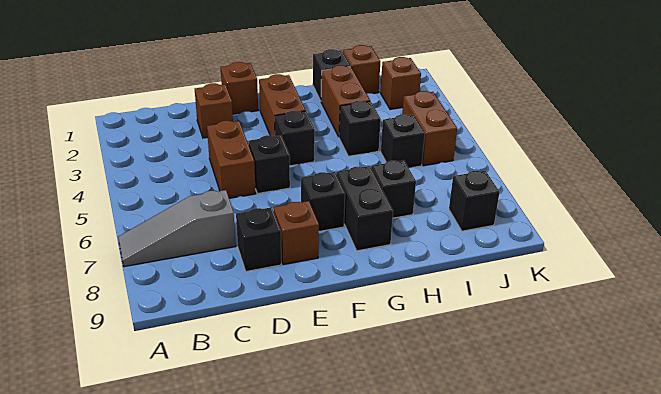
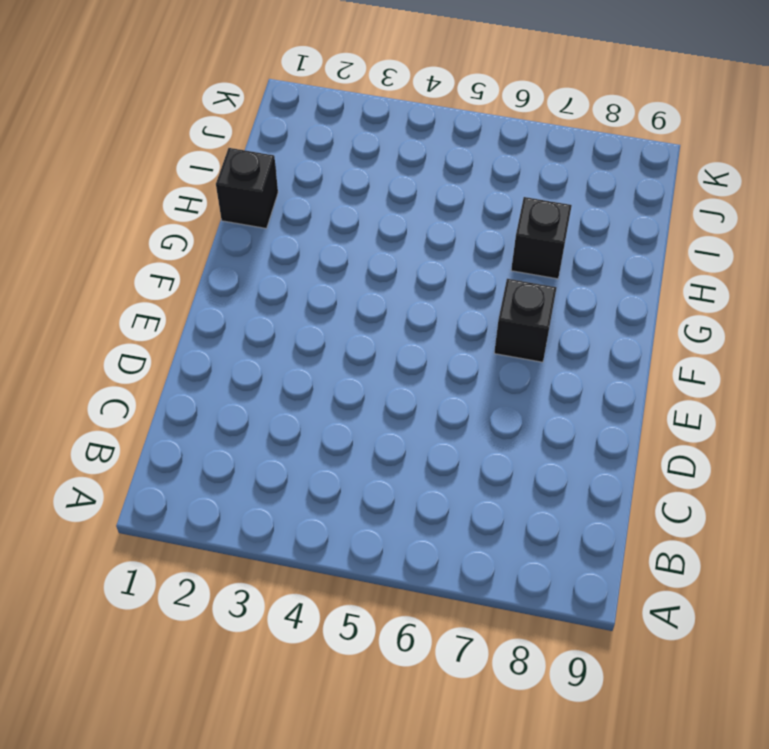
none -> grey slope A7:C7 level 1 top C
none -> brown brick D2 level 1
none -> brown brick D4:D5 level 1

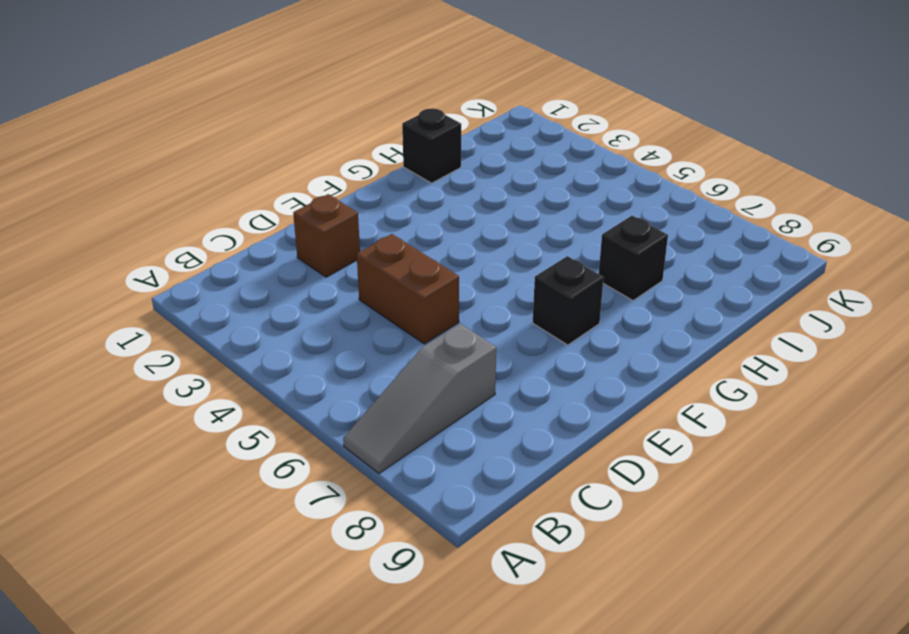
none -> black brick D8 level 1
none -> brown brick E1 level 1
none -> black brick E5 level 1

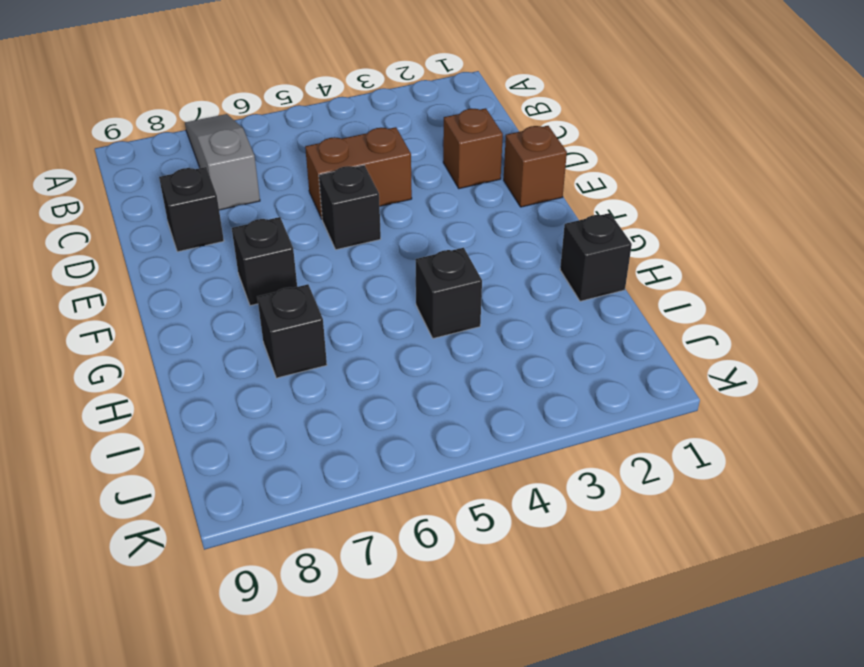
none -> brown brick E8 level 1
none -> brown brick F2:F3 level 1
none -> black brick F4 level 1

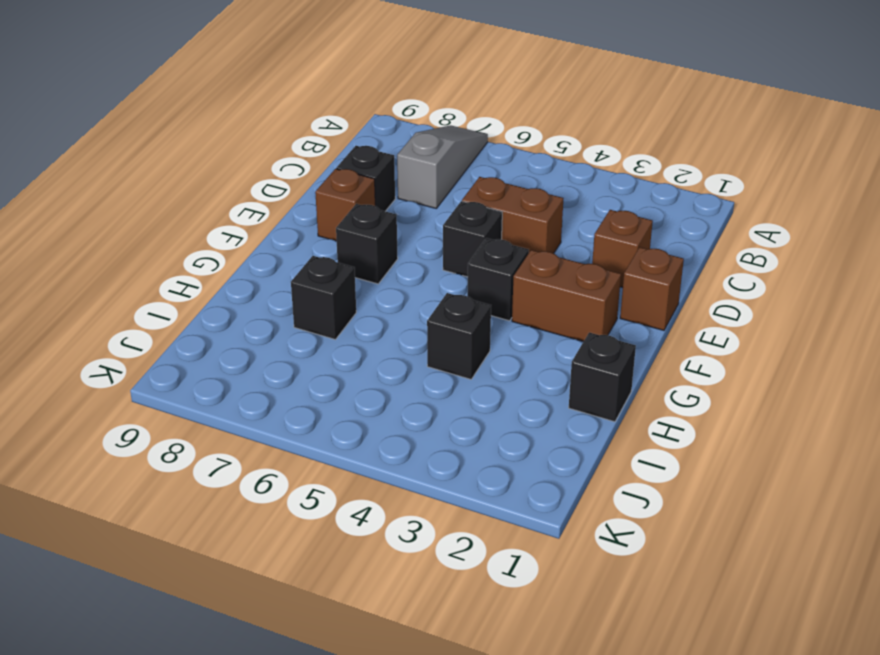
none -> black brick G7:G8 level 1
none -> brown brick H2:H3 level 1
none -> brown brick I1 level 1

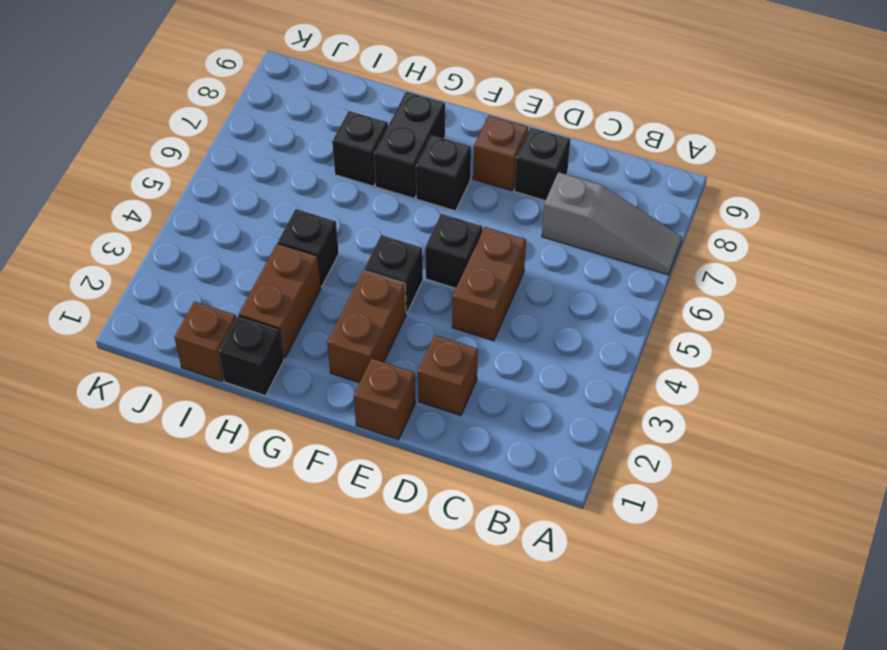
none -> black brick I5 level 1
none -> brown brick J2 level 1
none -> brown brick J4:J5 level 1

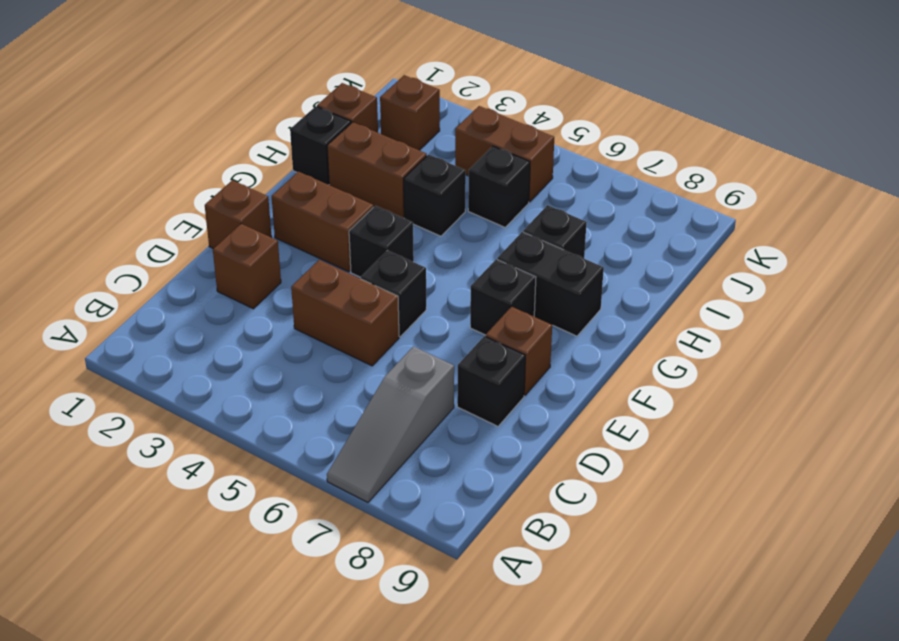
none -> black brick J8 level 1

